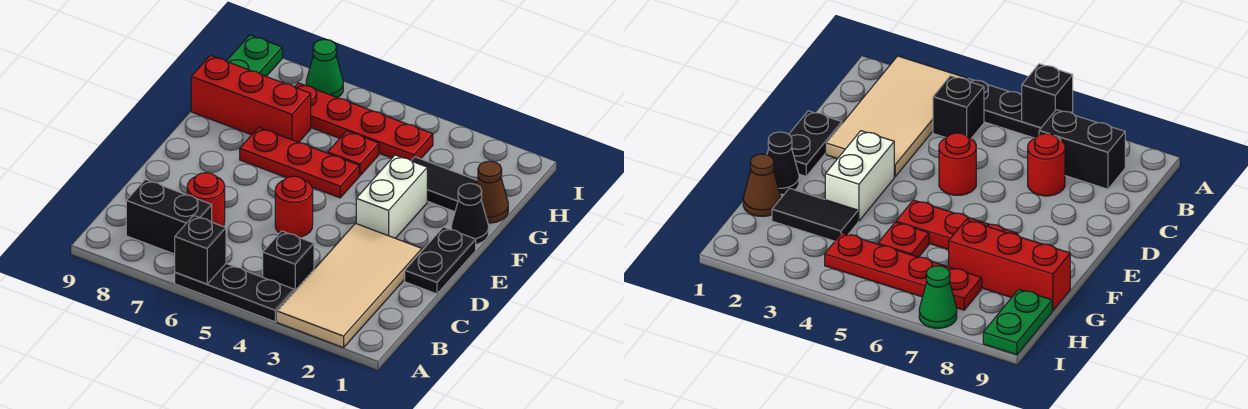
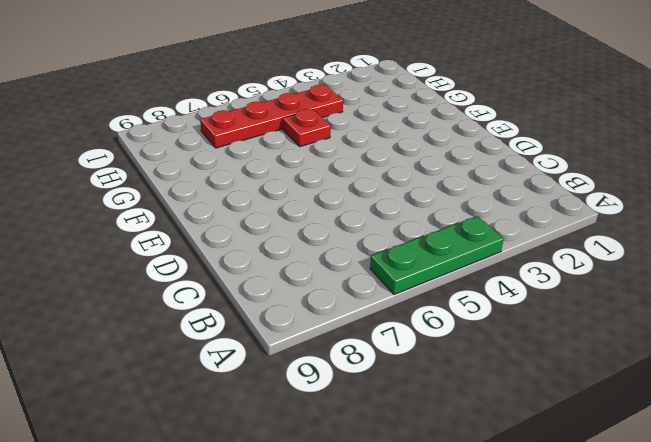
green plate A4:A6 level 1 -> black plate A4:A6 level 1
none -> tan tile A2:D3 level 1
none -> black brick B4 level 1
none -> black brick B7:B8 level 1

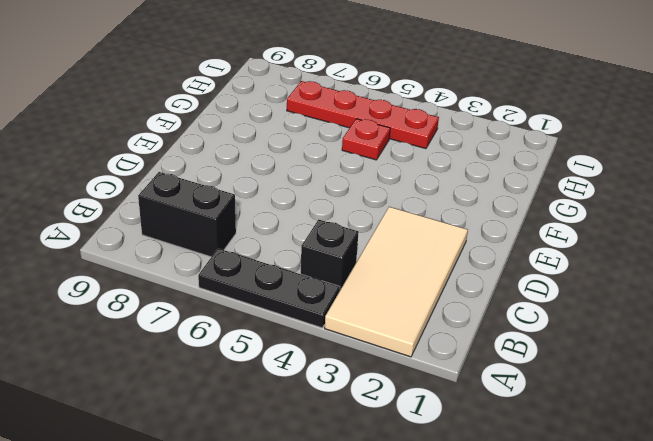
none -> red round brick C7 level 1
none -> black plate D1:E1 level 1
none -> red round brick D5 level 1

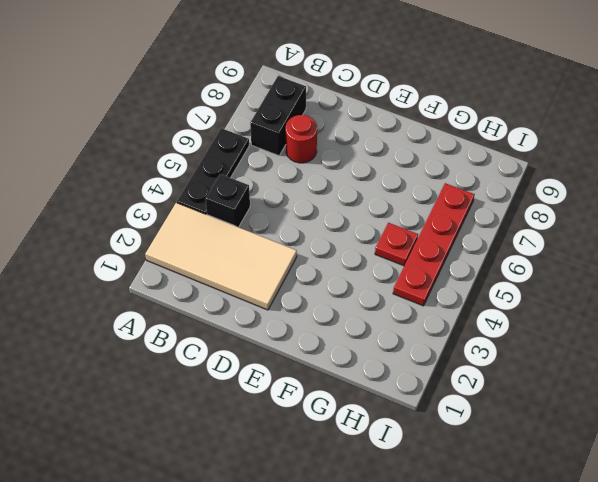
none -> black plate D1:E1 level 1
none -> red round brick D5 level 1
none -> white brick E3:F3 level 1

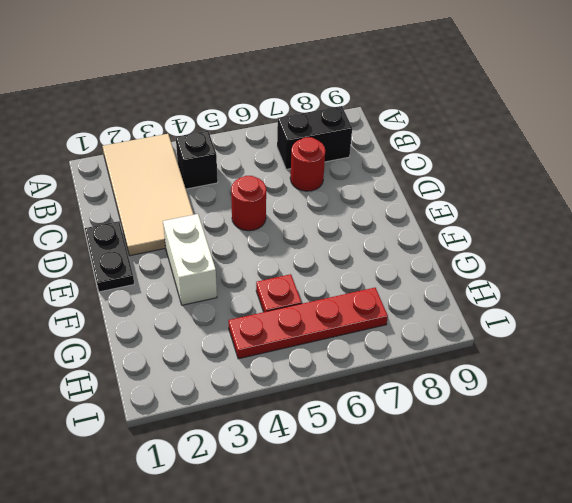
none -> black plate A4:A6 level 1
none -> black cone F1 level 1
none -> red plate F5:F7 level 1

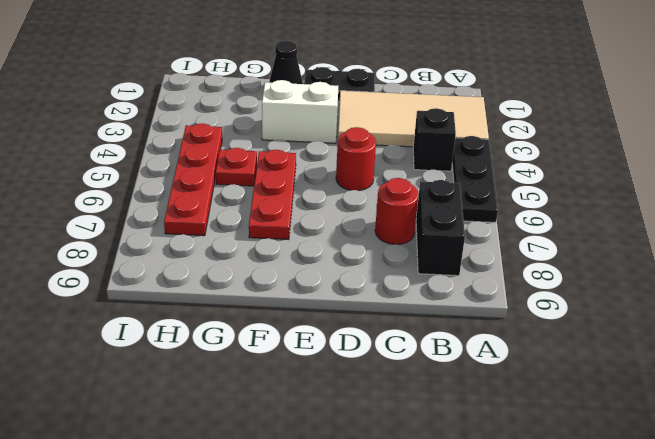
none -> brown cone G1 level 1
none -> black tile G2:G3 level 1
none -> red brick G7:G9 level 1

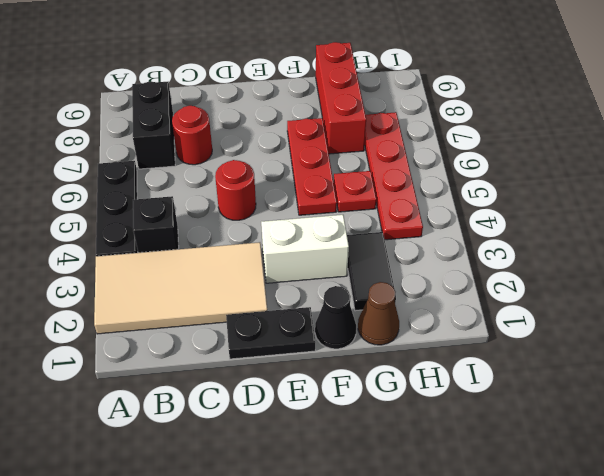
none -> green plate H9:I9 level 1
none -> green cone I7 level 1
none -> black brick A6 level 2

